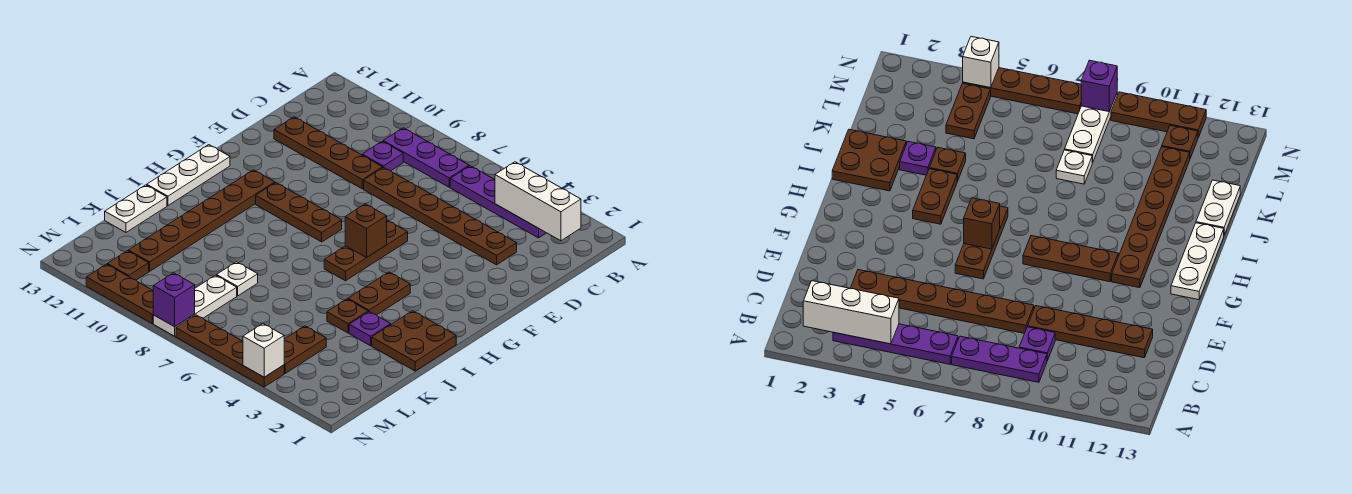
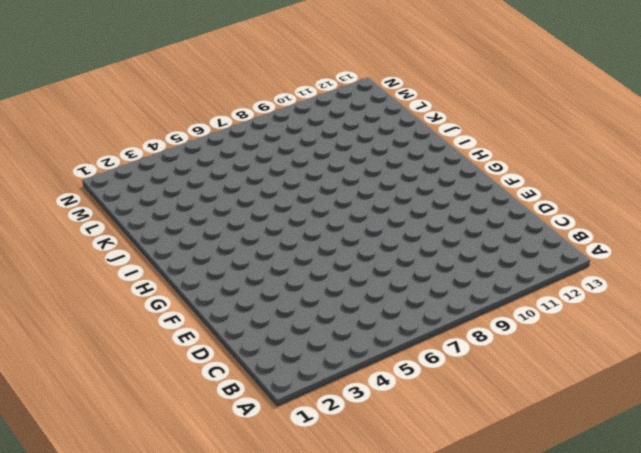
none -> purple plate B3:B6 level 1
none -> purple plate B7:B9 level 1
none -> purple plate C9 level 1

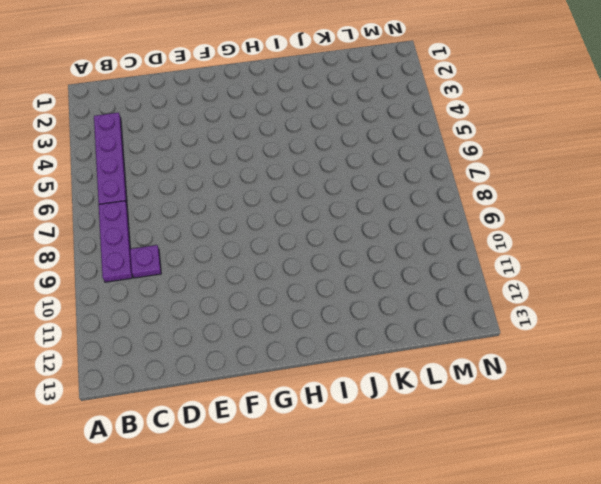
none -> brown plate D3:D8 level 1
none -> brown plate D9:D12 level 1
none -> brown plate F6:H6 level 1

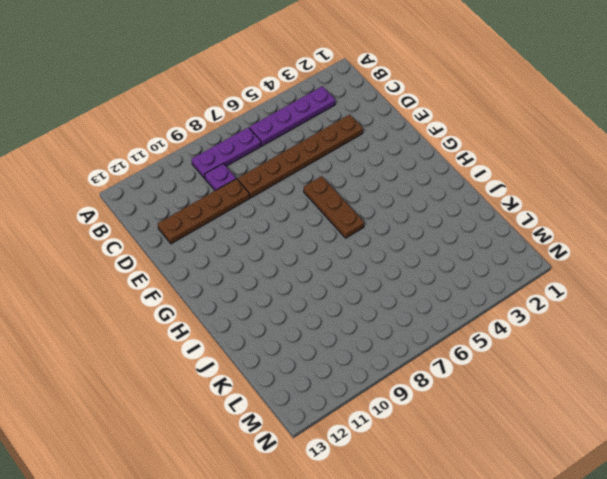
none -> brown plate G8:G10 level 1
none -> brown plate G11:L11 level 1
none -> white plate G13:I13 level 1

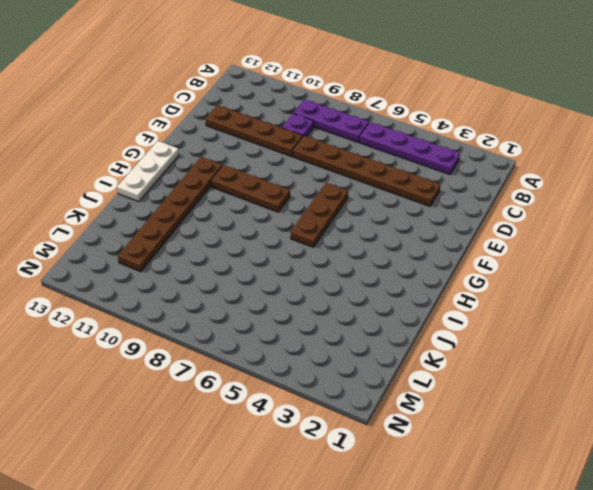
none -> brown plate H4:I4 level 1
none -> brown plate I1:J2 level 1
none -> purple plate J3 level 1

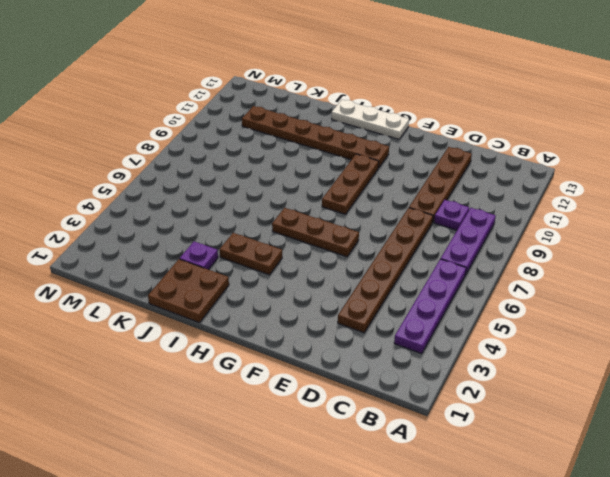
none -> brown plate J4 level 1
none -> white plate J13:K13 level 1
none -> white plate K8 level 1

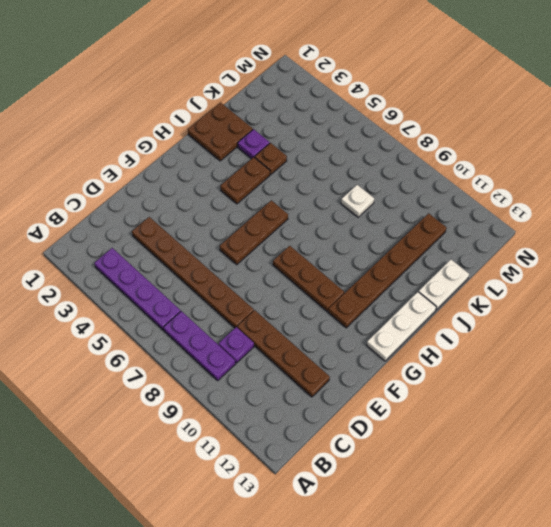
none -> brown plate L4:M4 level 1
none -> white plate L8:N8 level 1
none -> brown plate M11 level 1

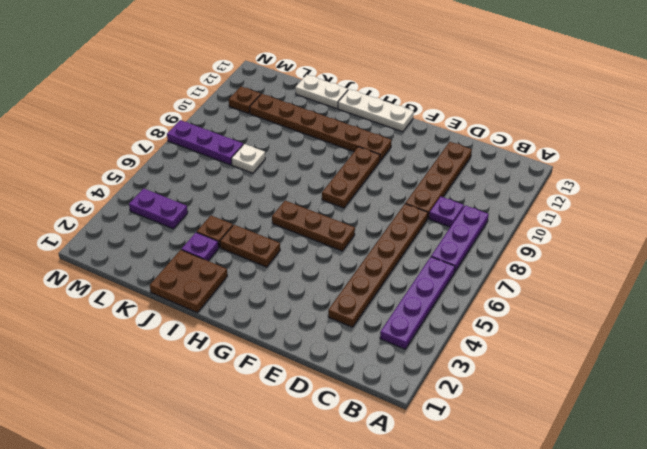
purple plate L4:M4 level 1 -> brown plate L4:M4 level 1
purple plate L8:N8 level 1 -> white plate L8:N8 level 1
none -> brown plate N4:N7 level 1
none -> brown plate N9:N11 level 1
none -> white brick B2:B4 level 2

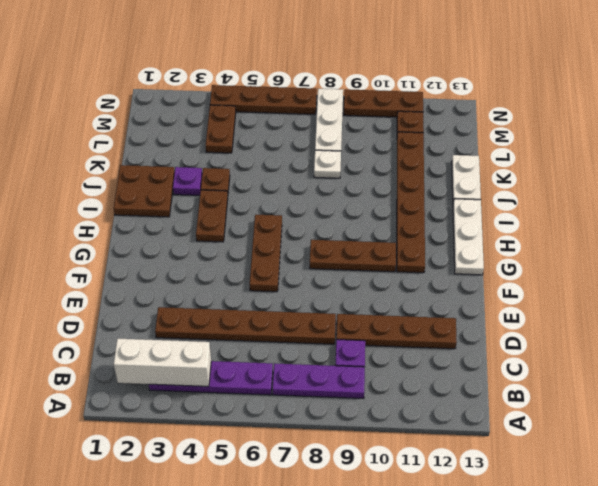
none -> brown brick G6 level 2
none -> white brick N4 level 2
none -> purple brick N8 level 2

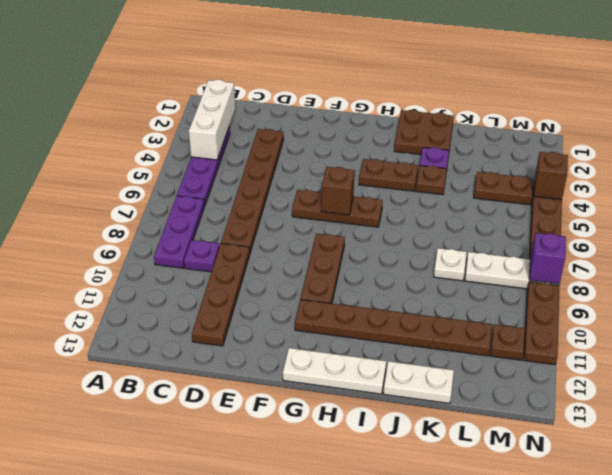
brown brick N4 level 2 -> white brick N4 level 2

